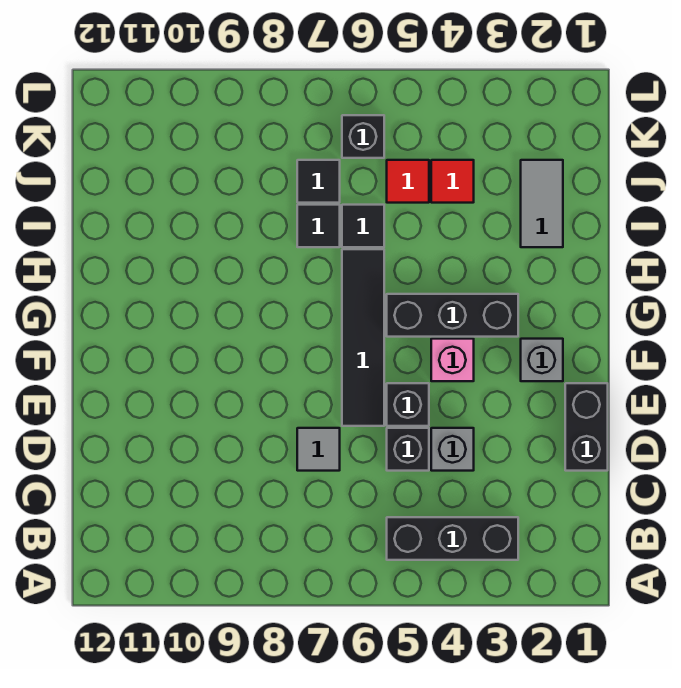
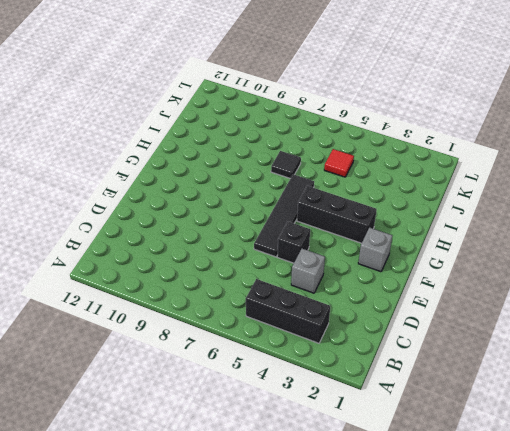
none -> black brick D1:E1 level 1
none -> black brick D5 level 1
none -> grey tile D7 level 1

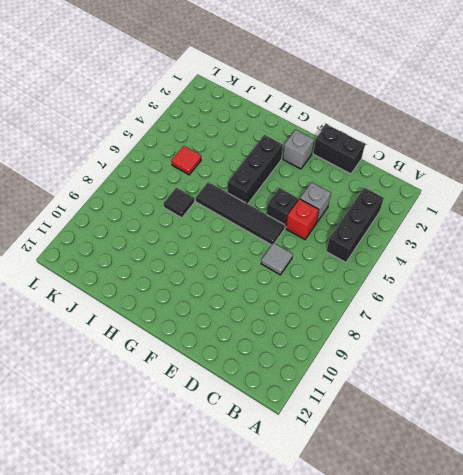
red brick D5 level 1 -> black brick D5 level 1
none -> pink brick F4 level 1
none -> grey tile I2:J2 level 1
none -> black tile I6 level 1

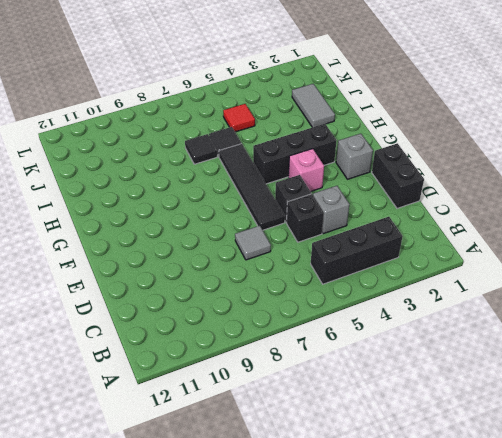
none -> red tile J4 level 1
none -> black tile J7 level 1
none -> black brick K6 level 1

